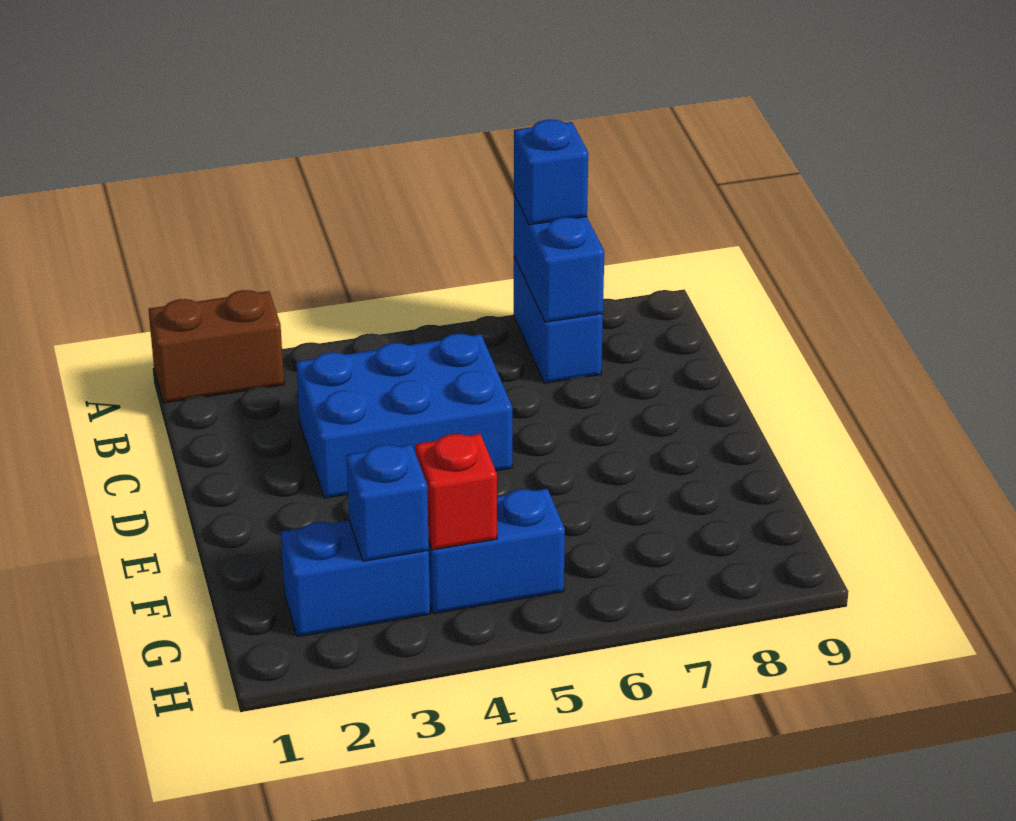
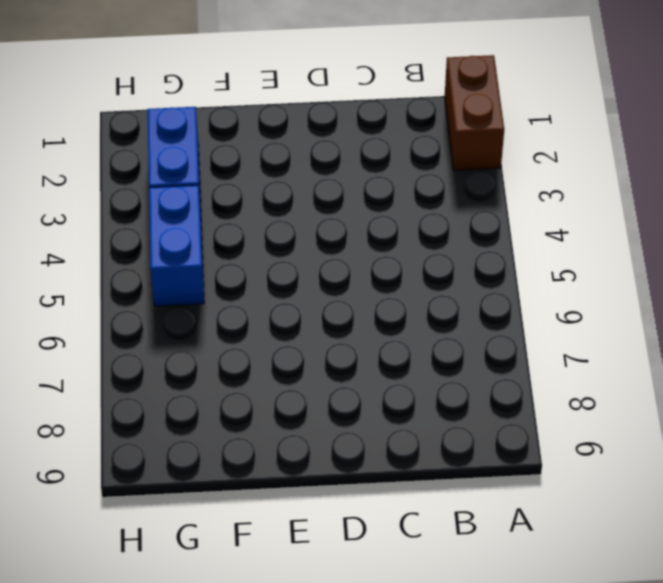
none -> blue brick A7:B7 level 1
none -> blue brick C3:D5 level 1

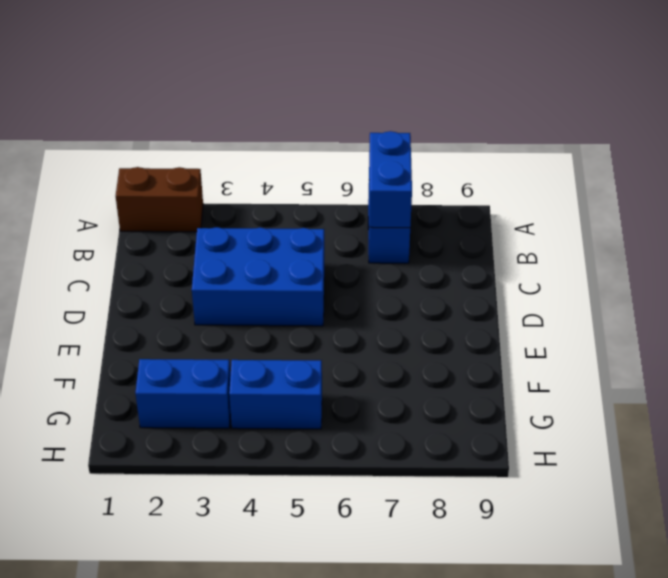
none -> blue brick G3 level 2
none -> red brick G4 level 2

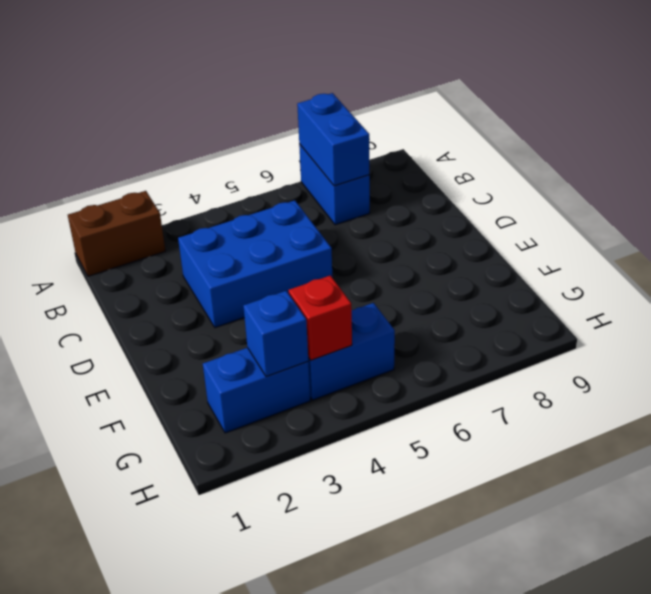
none -> blue brick A7 level 3

